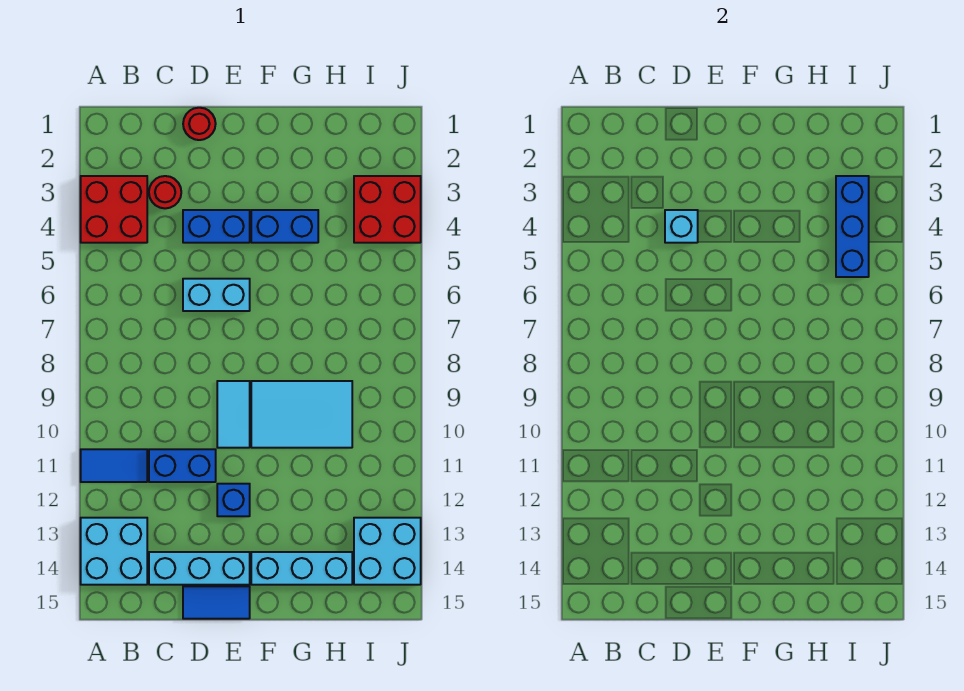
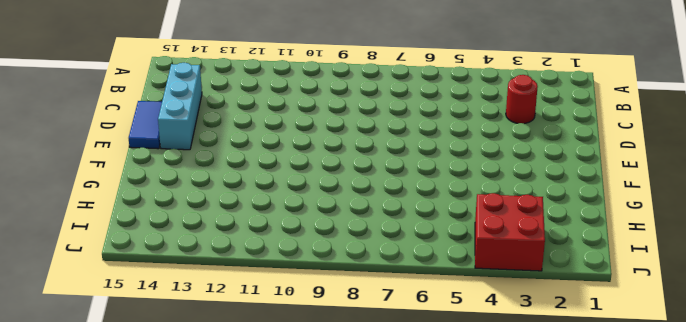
none -> red brick A3:B4 level 1
none -> blue tile A11:B11 level 1
none -> cyan brick A13:B14 level 1

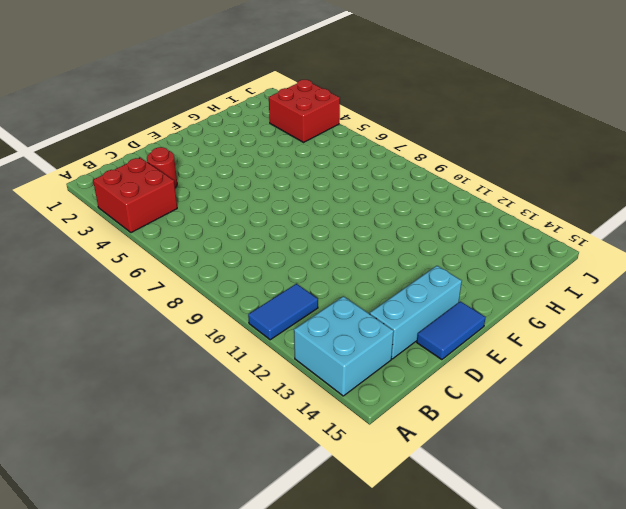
none -> blue brick C11:D11 level 1
none -> red round brick D1 level 1
none -> blue brick D4:E4 level 1

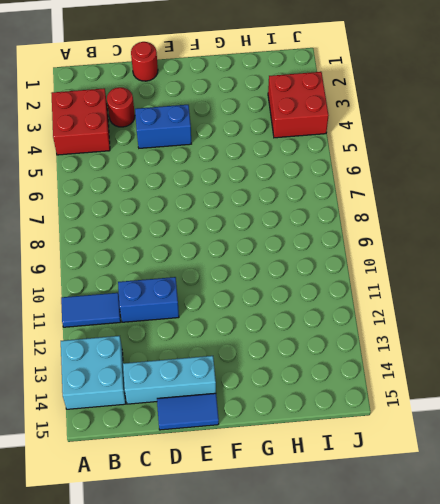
none -> cyan brick D6:E6 level 1
none -> cyan tile E9:E10 level 1
none -> blue brick E12 level 1

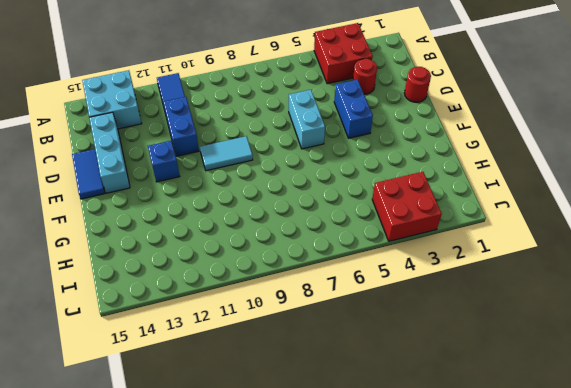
none -> blue brick F4:G4 level 1
none -> cyan tile F9:H10 level 1
none -> cyan brick F14:H14 level 1

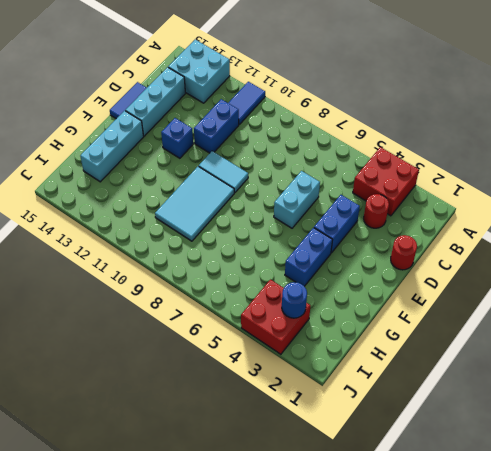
blue round brick I3 level 2 -> blue brick I3:I5 level 2
none -> cyan brick I13:J14 level 1
none -> cyan brick D4 level 2

